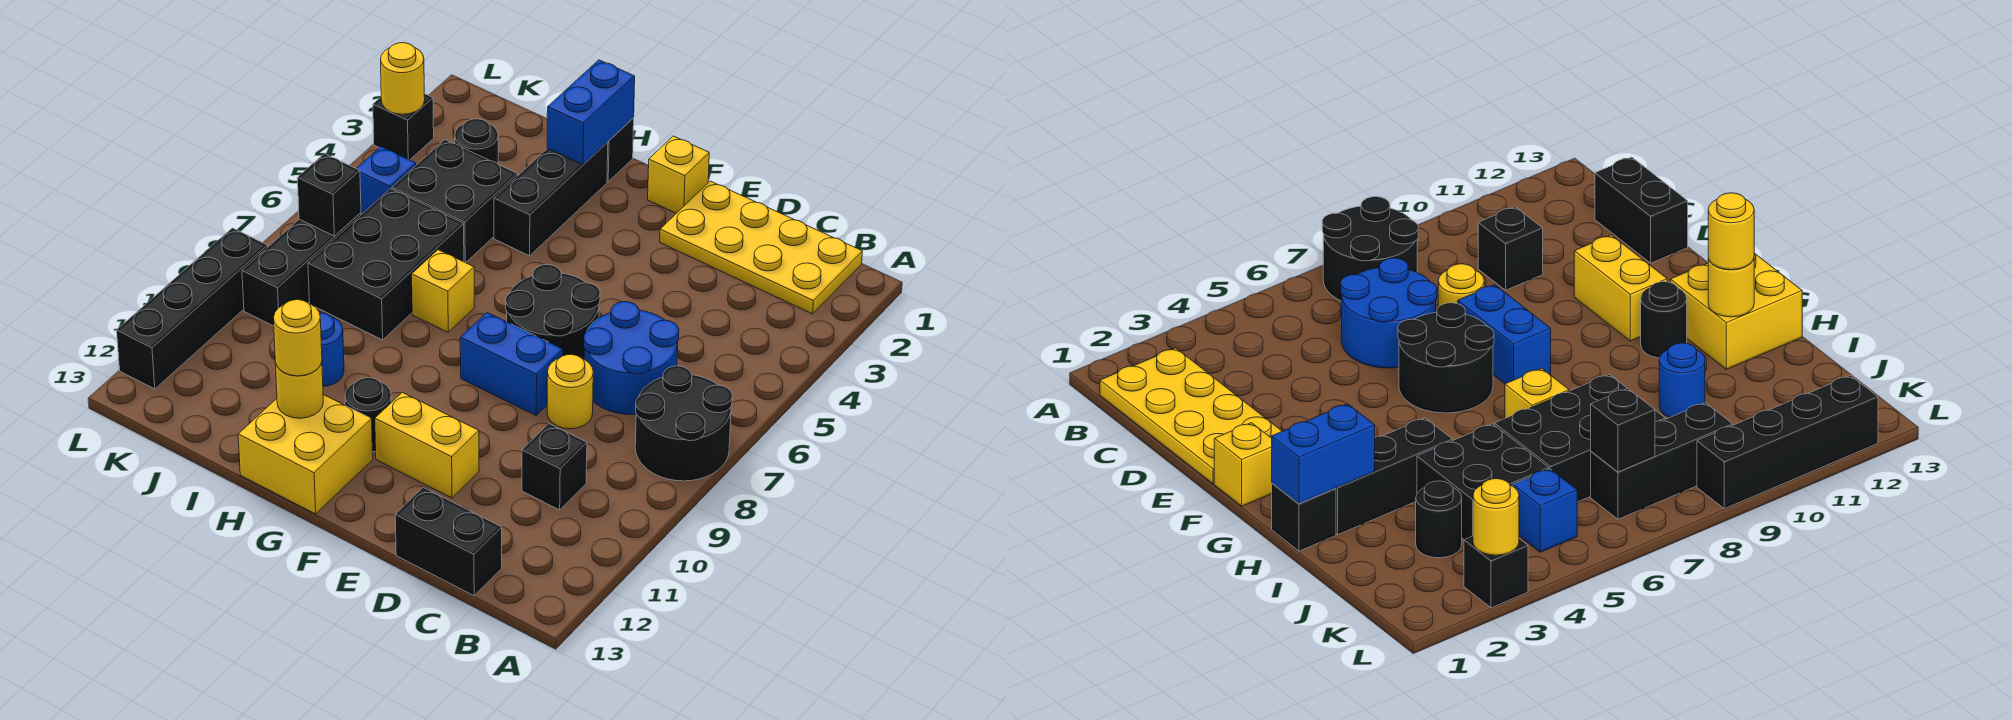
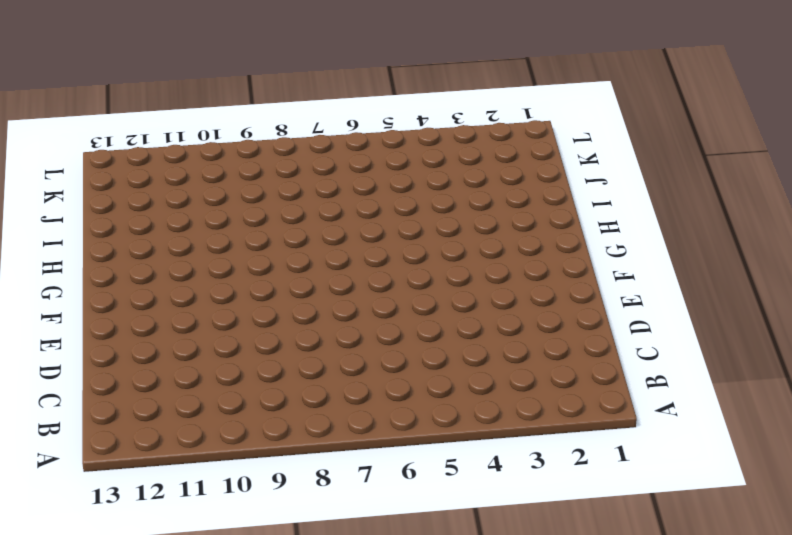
none -> black round brick A7:B8 level 1
none -> yellow plate B1:E2 level 1
none -> blue round brick C6:D7 level 1

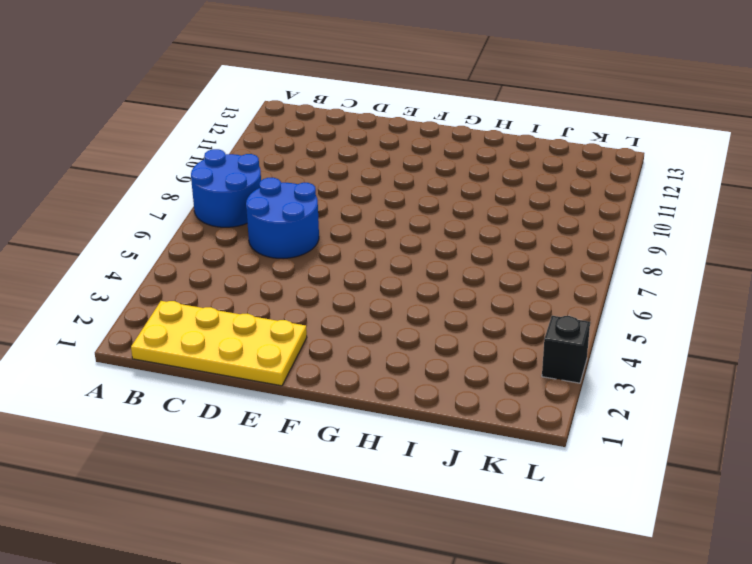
blue round brick A7:B8 level 1 -> black round brick A7:B8 level 1
none -> black brick C10 level 1
none -> black brick C13:D13 level 1
none -> yellow round brick D8 level 1

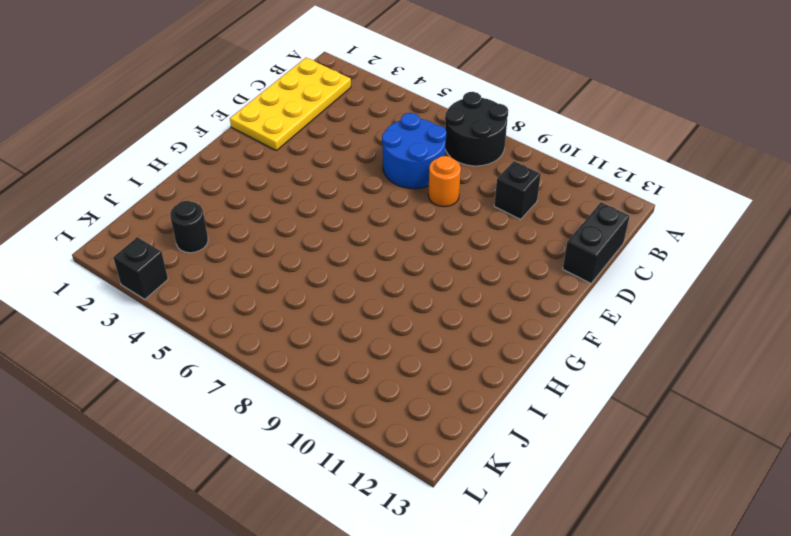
orange round brick D8 level 1 -> yellow round brick D8 level 1
none -> black round brick E6:F7 level 1
none -> blue brick E8:F8 level 1
none -> yellow brick E11:F11 level 1

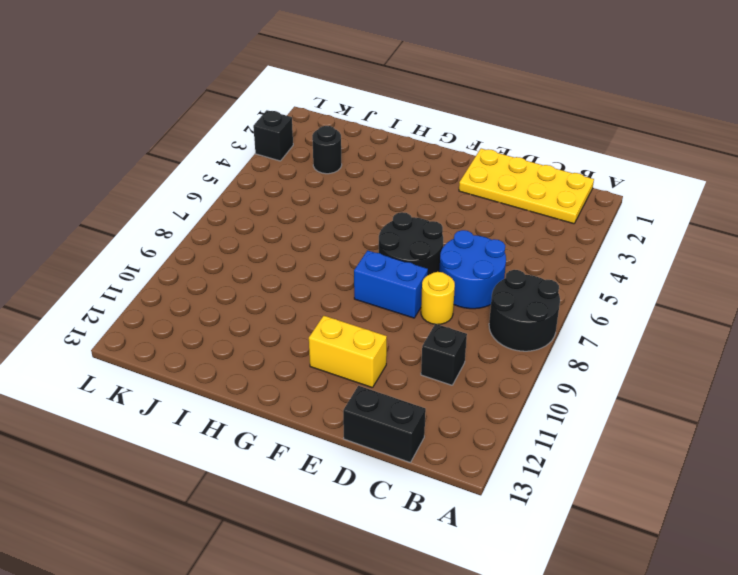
none -> yellow brick F1 level 1
none -> black round brick G11 level 1
none -> yellow brick G12:H13 level 1

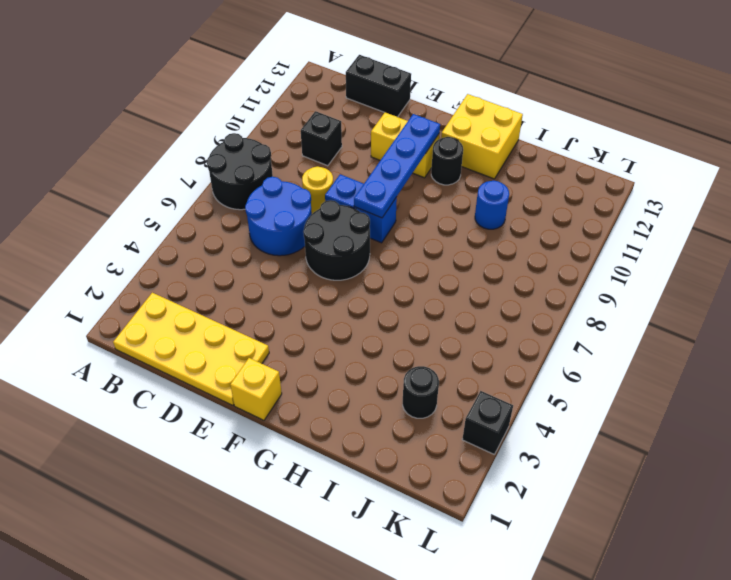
blue plate F8:F11 level 2 -> none
none -> black brick H1 level 1
none -> black brick H2:H4 level 1
none -> yellow brick H7 level 1

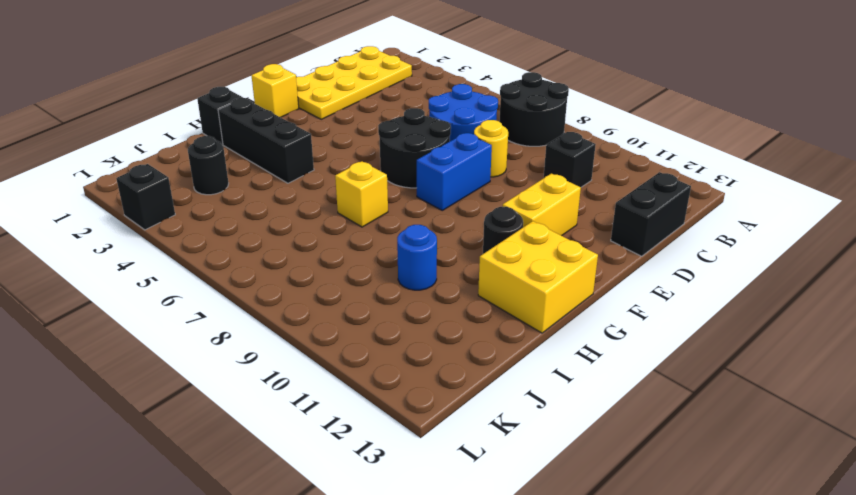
none -> black brick I4:J5 level 1
none -> black brick I6:J8 level 1
none -> blue brick K5 level 1

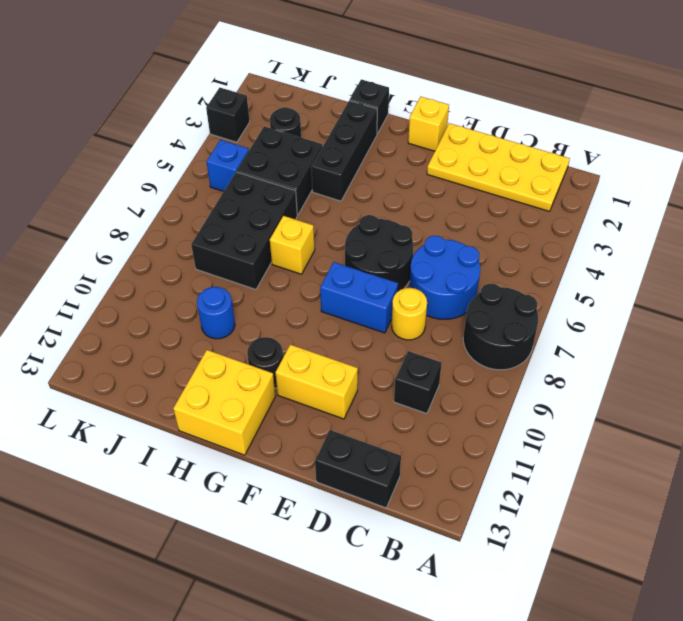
none -> black brick K7:K9 level 1
none -> black brick L9:L12 level 1
none -> blue brick H1:H2 level 2

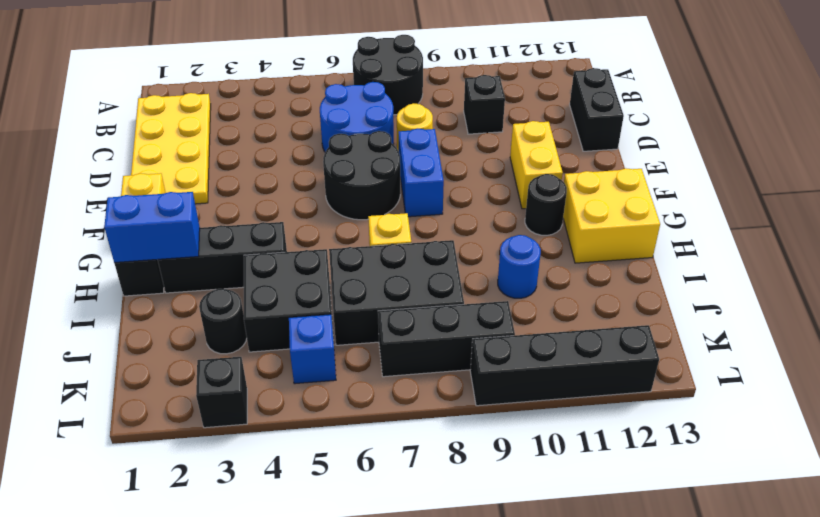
none -> yellow round brick H12 level 2
none -> black brick K7 level 2
none -> yellow round brick L3 level 2

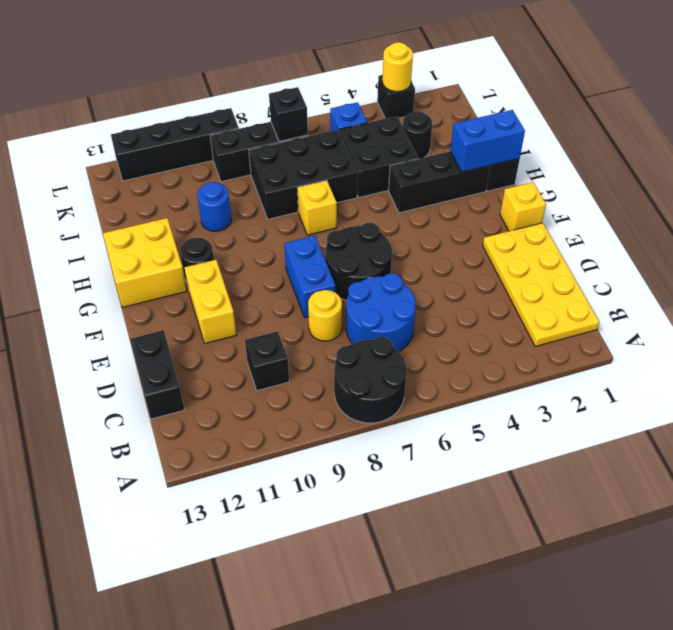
none -> yellow round brick H12 level 2
none -> yellow round brick H12 level 3

